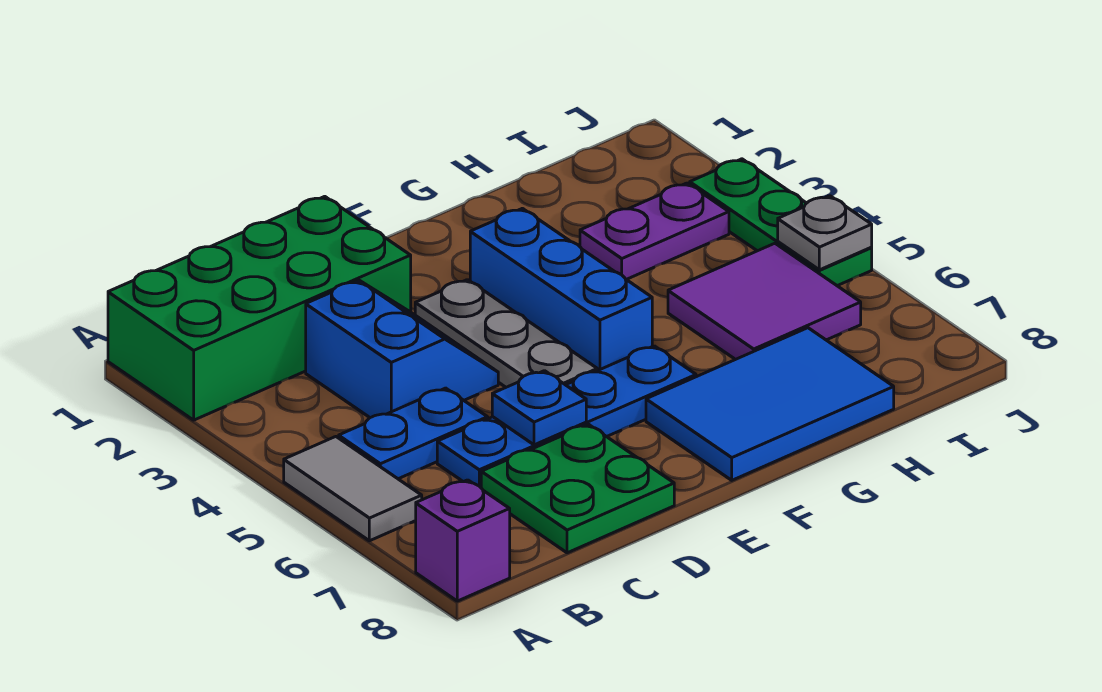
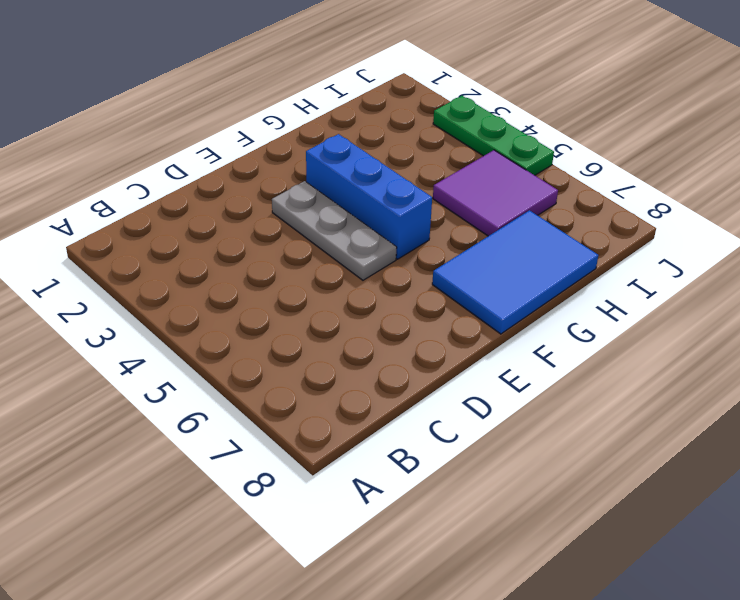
none -> green brick A1:D2 level 1
none -> grey tile A5:A6 level 1
none -> purple brick A8 level 1

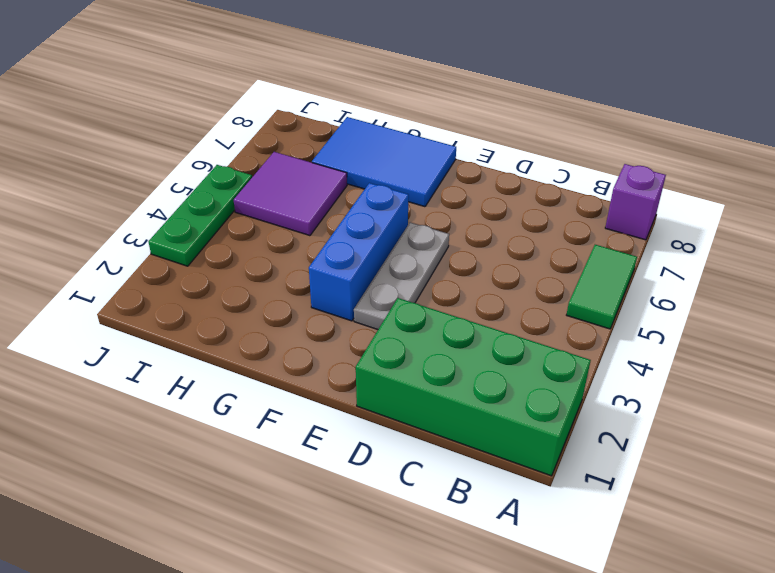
green tile A5:A6 level 1 -> grey tile A5:A6 level 1
none -> blue plate B5:C5 level 1
none -> blue slope C3:D4 level 1 top C
none -> blue plate C6:F6 level 1

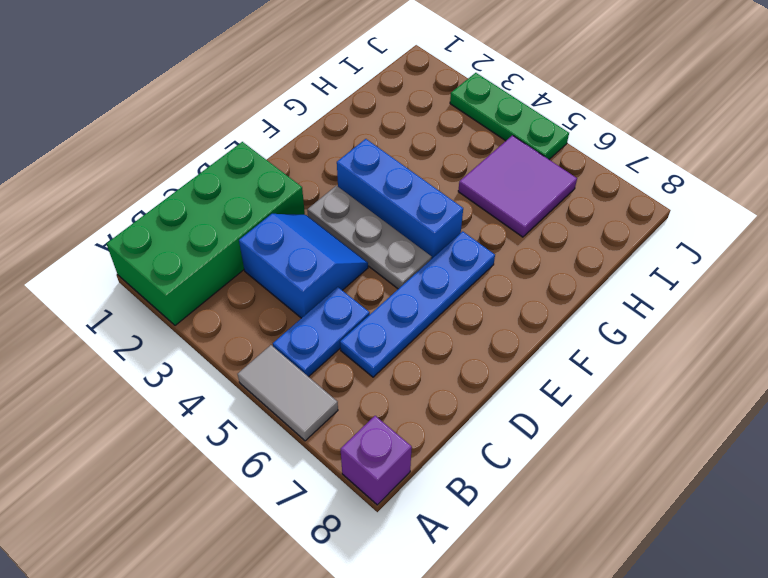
none -> green plate C7:D8 level 1
none -> blue tile F7:H8 level 1
none -> purple plate H3:I3 level 1

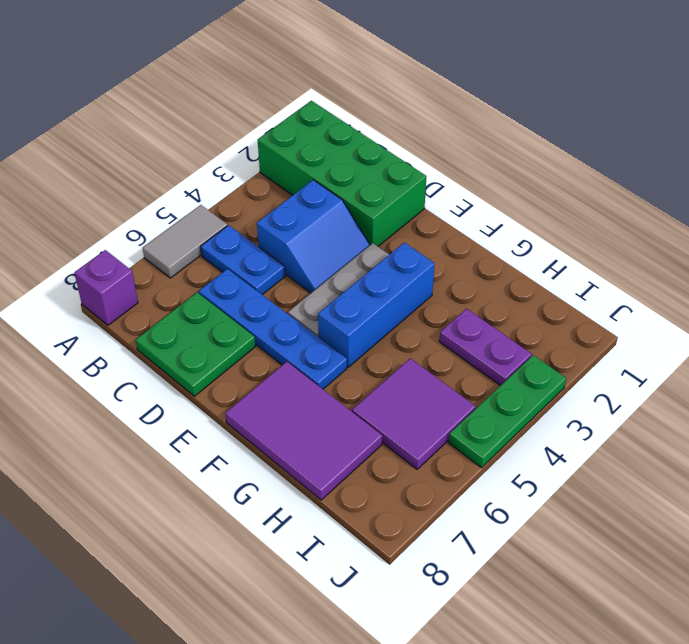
purple tile F7:H8 level 1 -> blue tile F7:H8 level 1
none -> blue plate D6 level 2
none -> grey plate J5 level 2

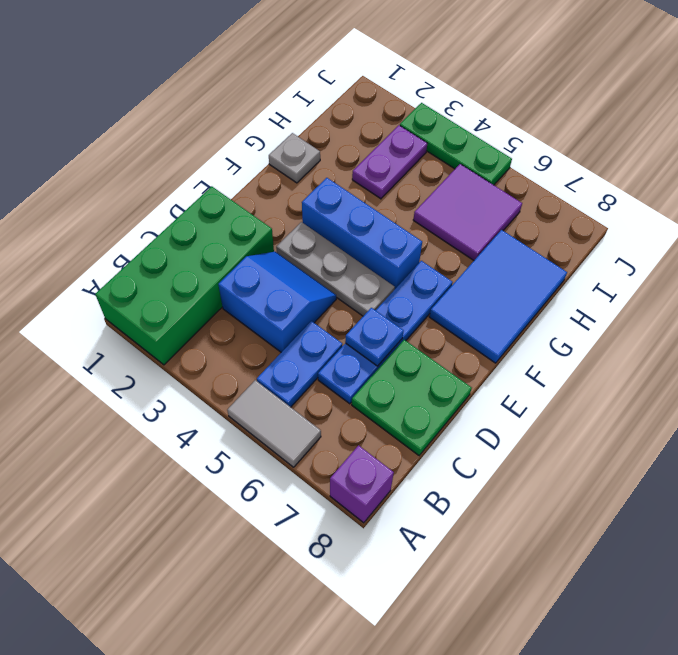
grey plate G1 level 1 -> grey plate J5 level 2

